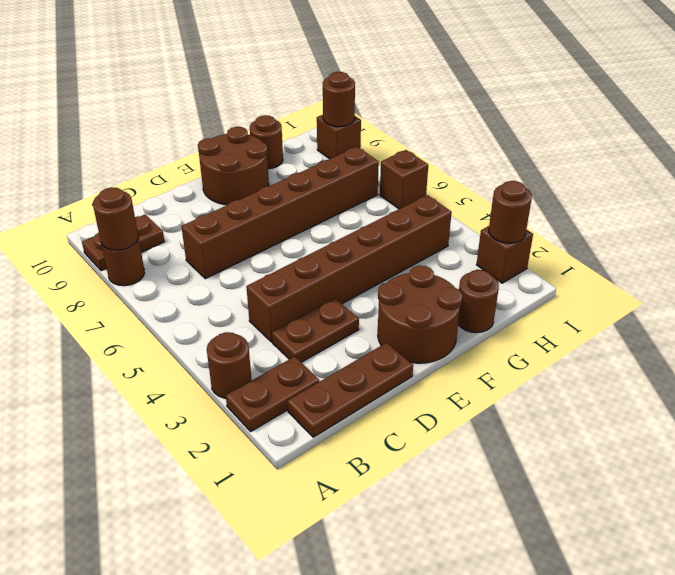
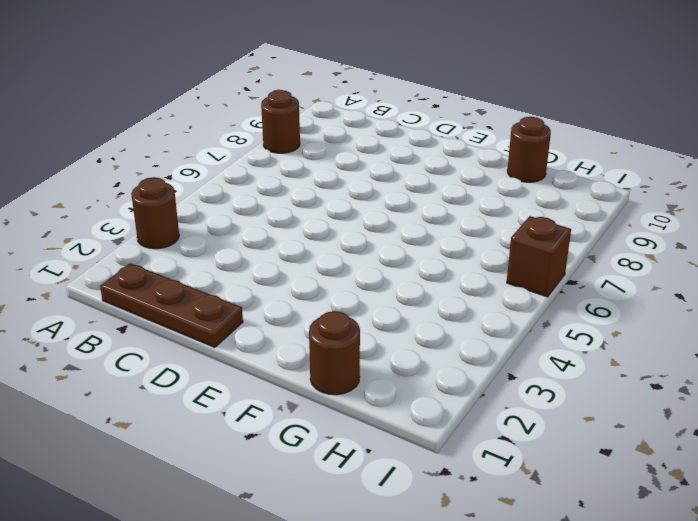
none -> brown plate A2:B2 level 1
none -> brown plate A9:B9 level 1
none -> brown plate C3:D3 level 1

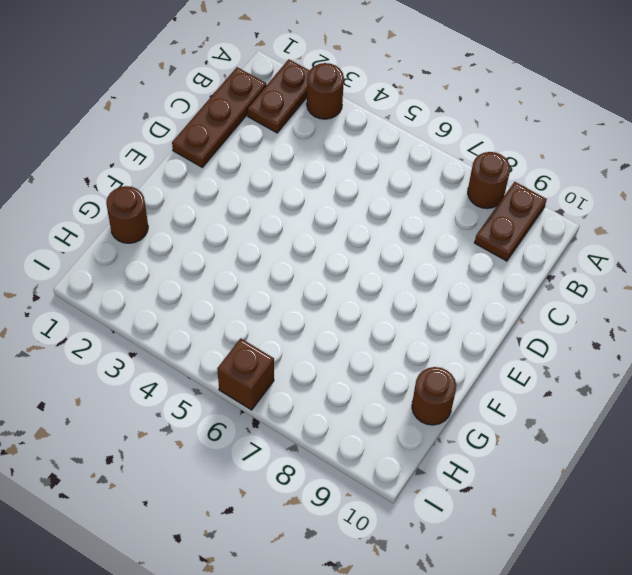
none -> brown plate C3:D3 level 1
none -> brown brick C4:H4 level 1
none -> brown brick C7:H7 level 1

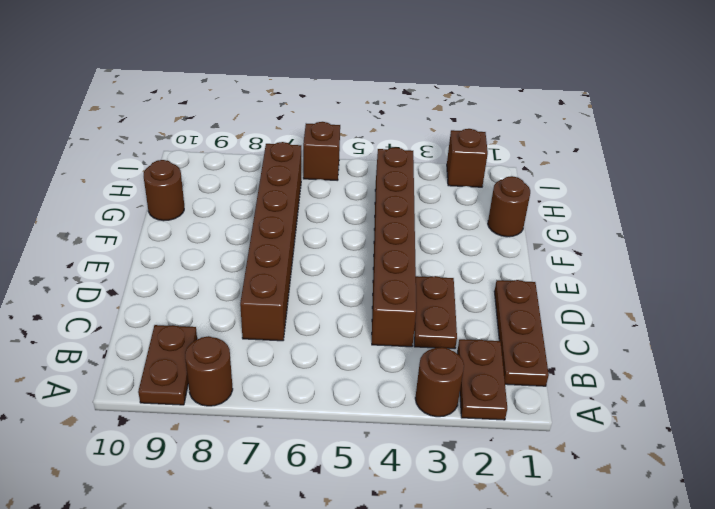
none -> brown round brick E1:F2 level 1
none -> brown round brick E9:F10 level 1
none -> brown brick I9 level 1

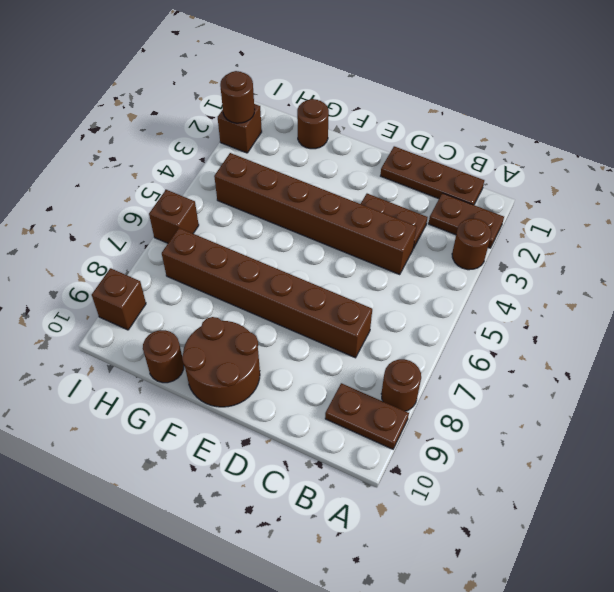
none -> brown round brick E1:F2 level 1
none -> brown round brick A8 level 2
none -> brown round brick I9 level 2

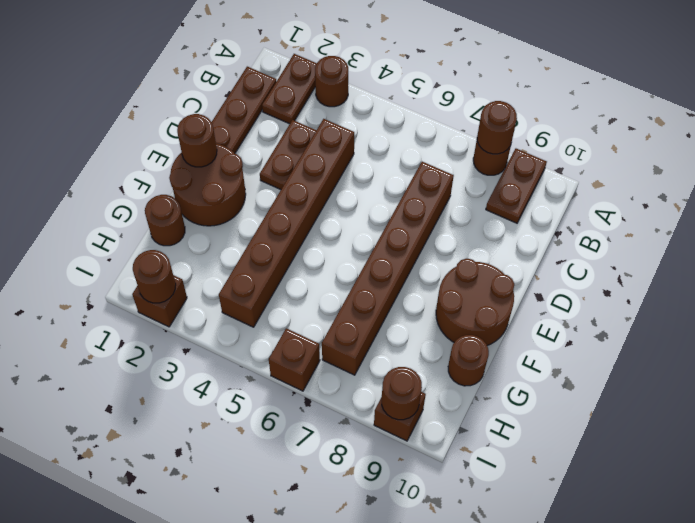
brown round brick E1 level 2 -> none

